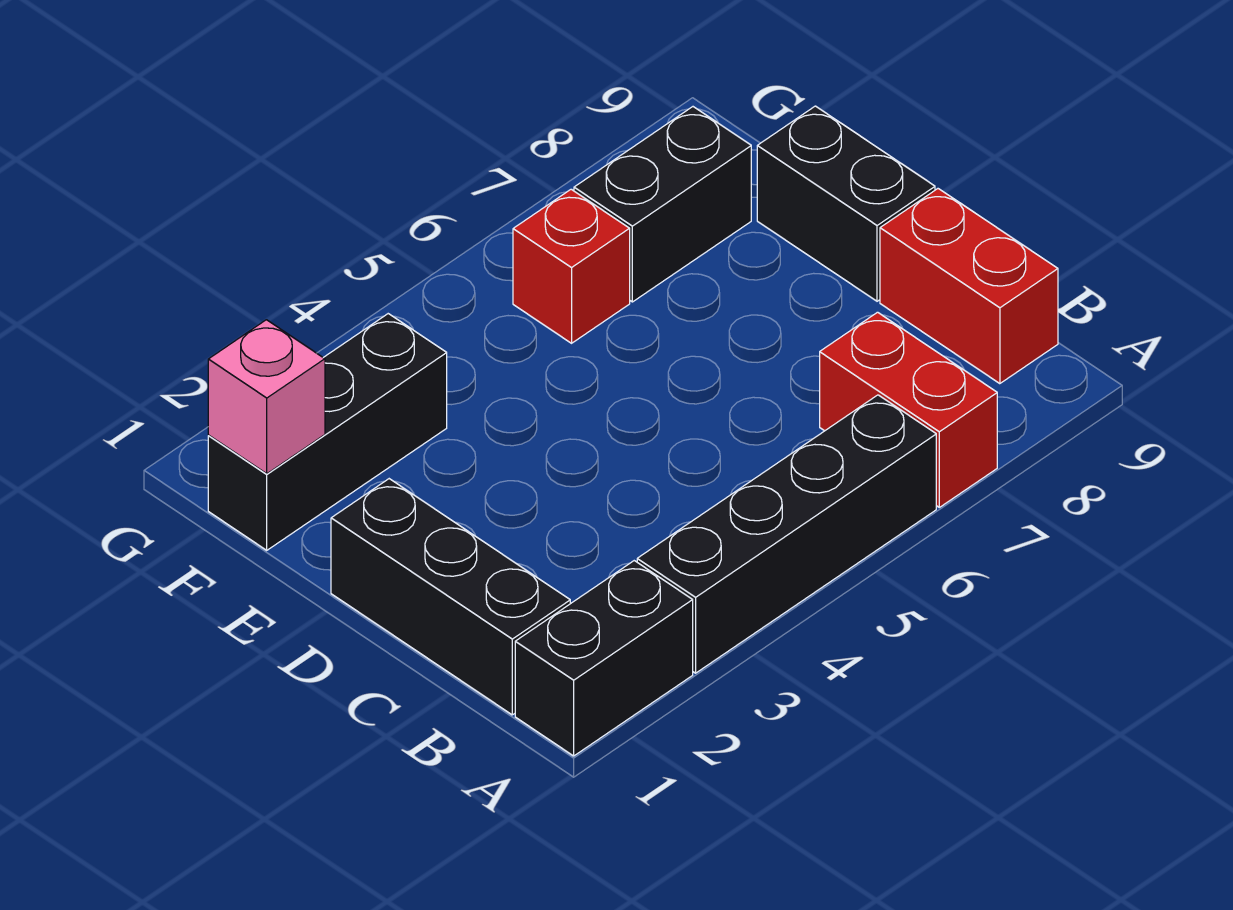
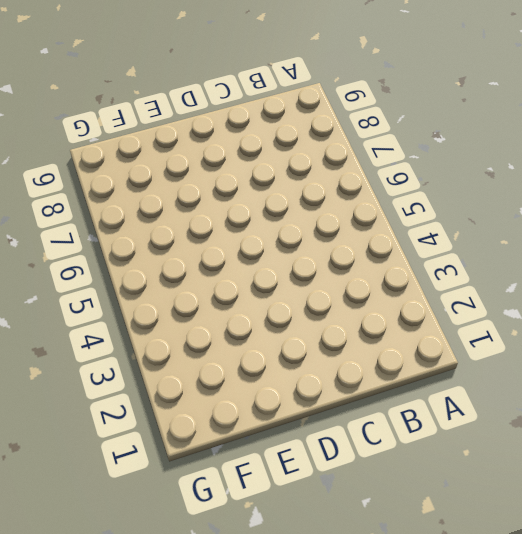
none -> black brick A1:A2 level 1
none -> black brick A3:A6 level 1

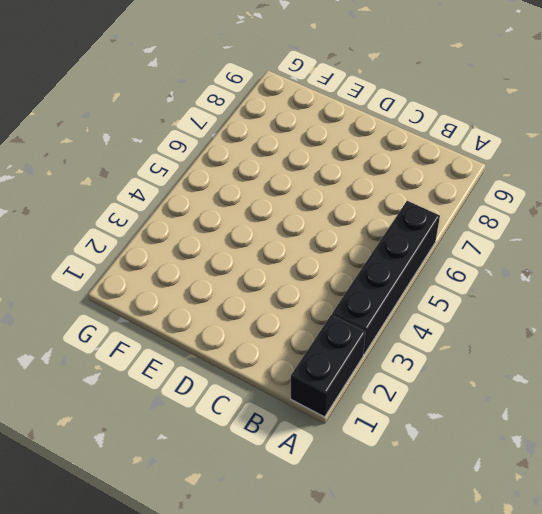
none -> red brick A7:B7 level 1
none -> black brick B1:D1 level 1

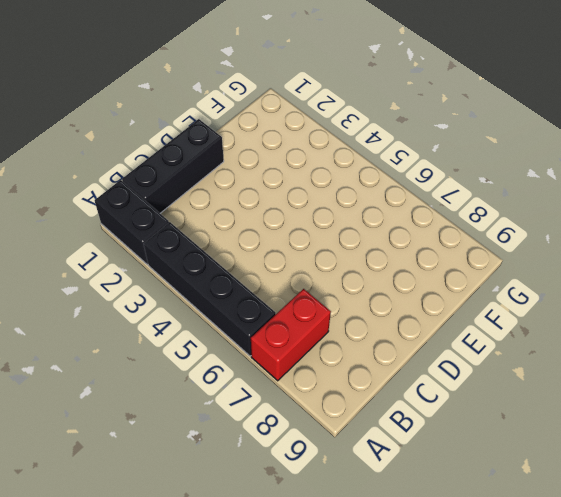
none -> red brick B9:C9 level 1
none -> black brick D9:E9 level 1

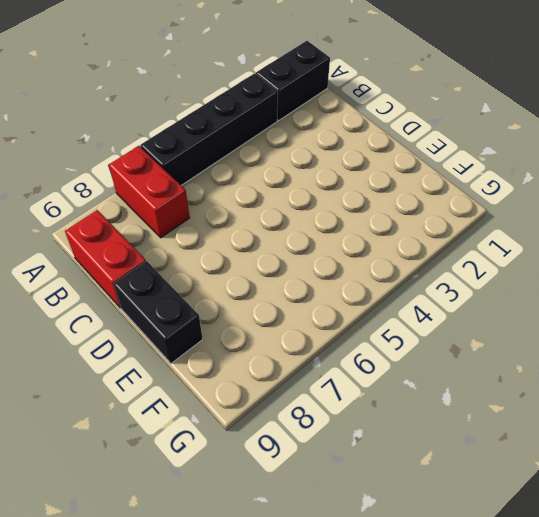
none -> black brick B1:D1 level 1
none -> black brick F1:F3 level 1

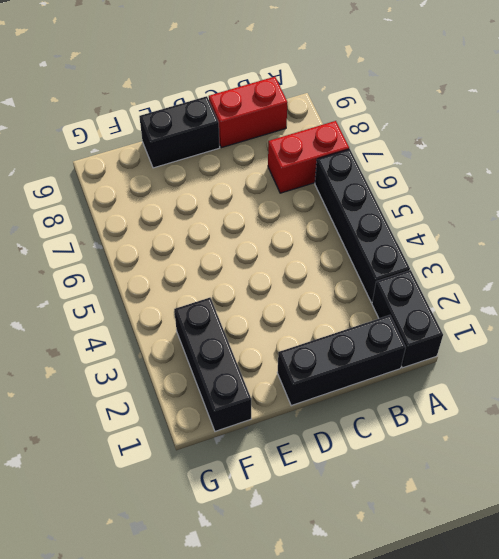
none -> red brick F6 level 1
none -> black brick F7:F8 level 1

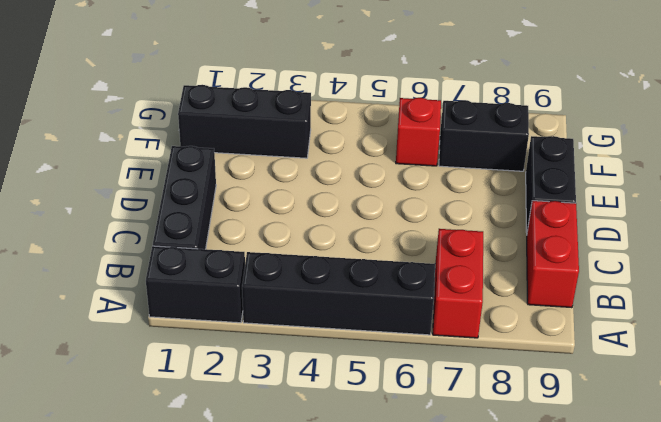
none -> pink brick F1 level 2

